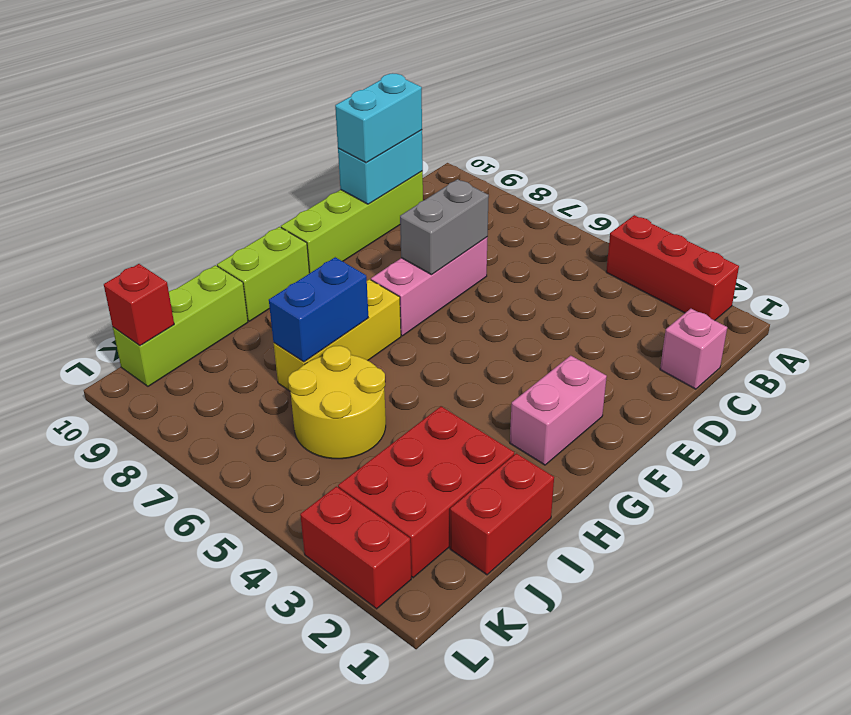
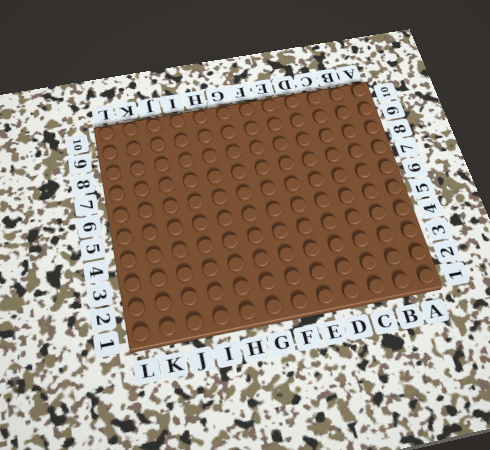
none -> red brick A2:A4 level 1
none -> pink brick C1 level 1
none -> lime brick C10:F10 level 1

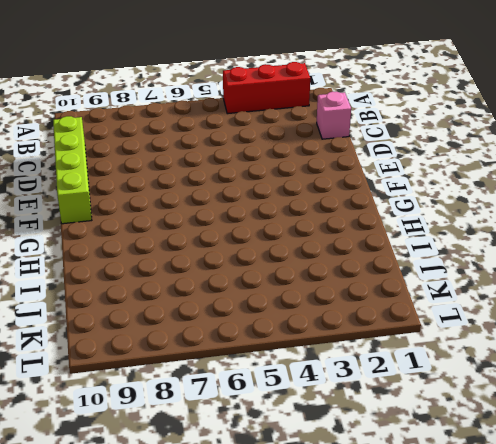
none -> pink brick D7:F7 level 1
none -> pink brick F2:G2 level 1
none -> yellow brick G7:I7 level 1

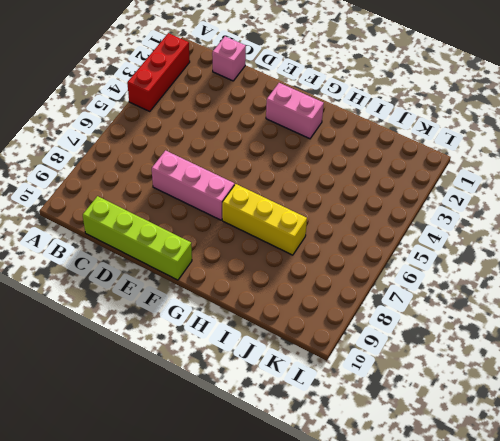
none -> lime brick G10:H10 level 1
none -> red brick I1:J1 level 1
none -> red brick I2:K3 level 1

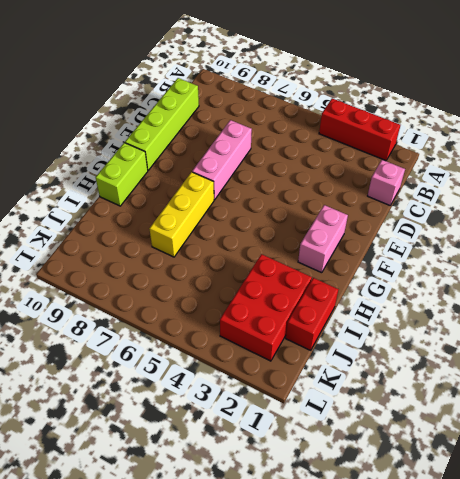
none -> yellow round brick I5:J6 level 1
none -> lime brick I10:K10 level 1
none -> red brick L2:L3 level 1

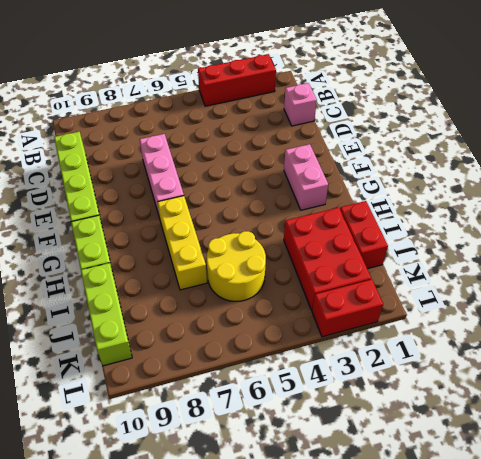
none -> cyan brick C10:D10 level 2
none -> grey brick D7:E7 level 2
none -> blue brick H7:I7 level 2

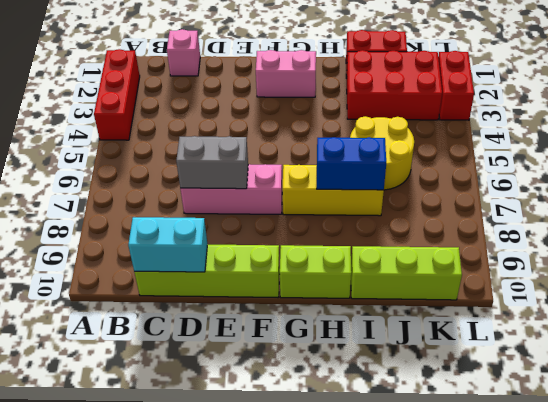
none -> red brick K10 level 2
none -> cyan brick C10:D10 level 3

